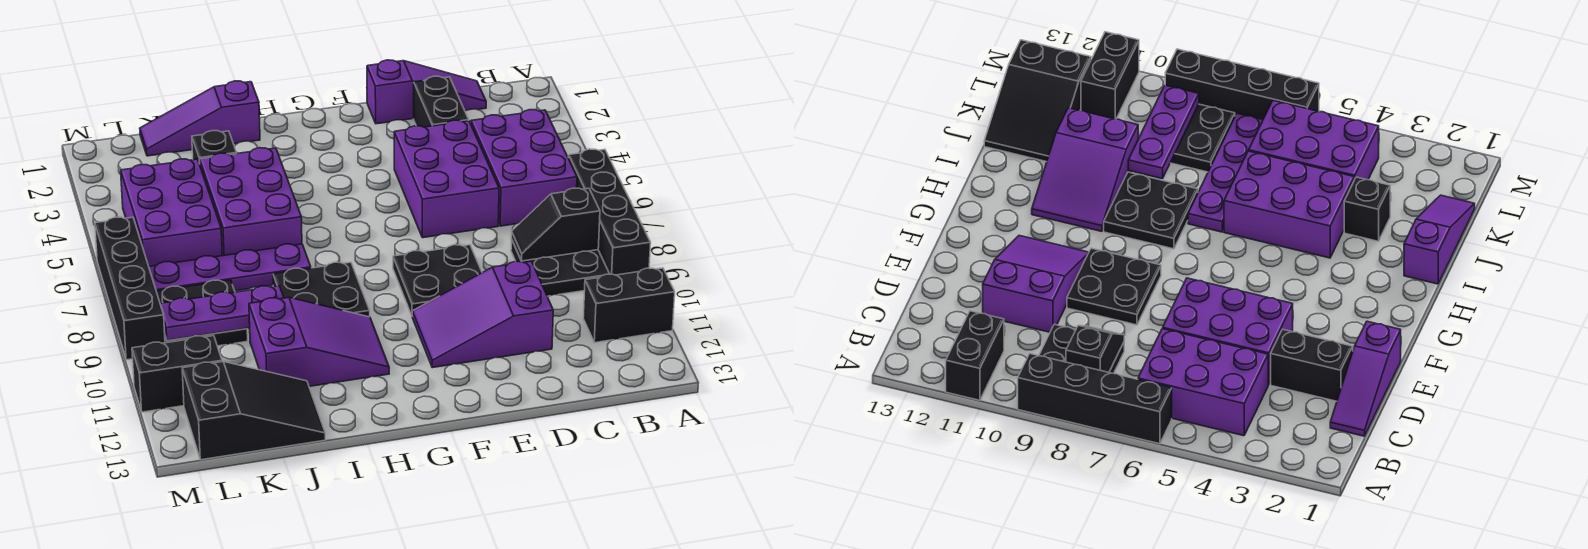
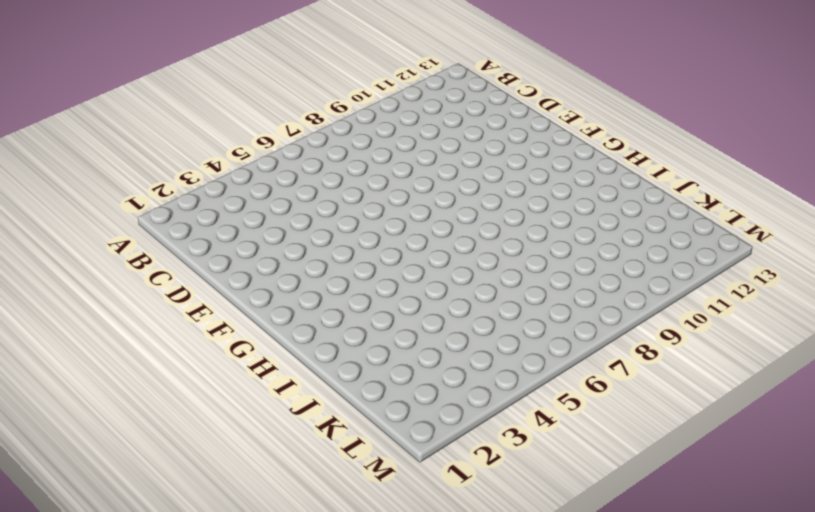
none -> black brick A6:A9 level 1
none -> black brick A11:B11 level 1
none -> purple brick B4:C6 level 1

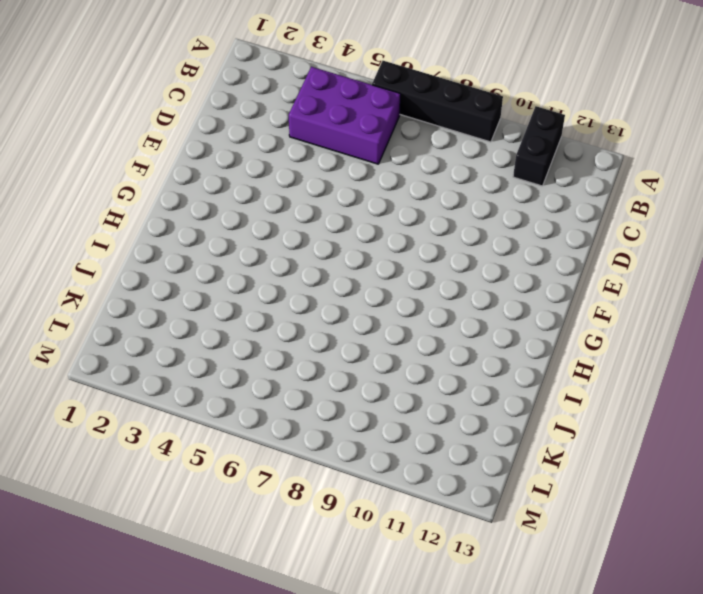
none -> black plate B8:C9 level 1
none -> purple slope C1:E1 level 1 top E
none -> black brick D2:D3 level 1

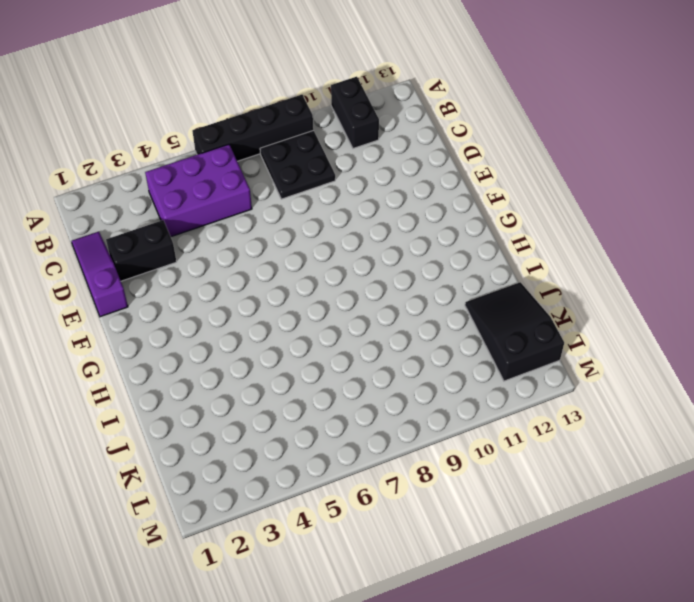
none -> purple brick D4:E6 level 1
none -> purple slope D10:F11 level 1 top D
none -> black plate E8:F9 level 1

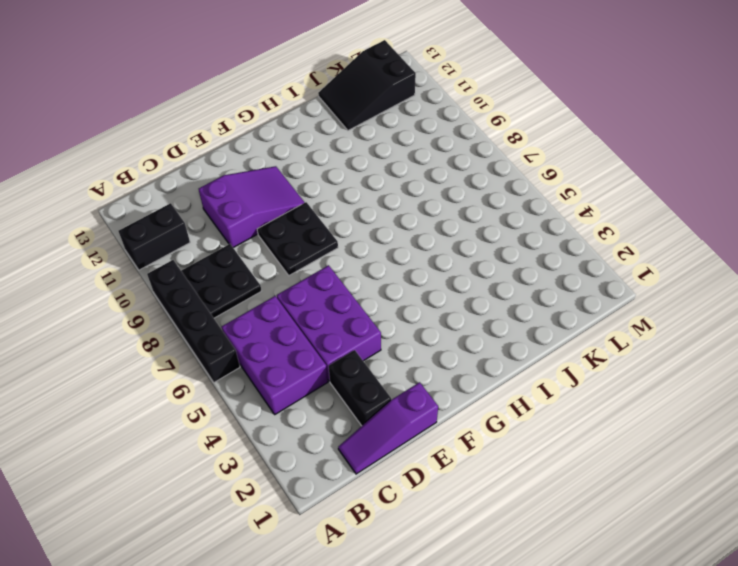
none -> black plate H8:I9 level 1
none -> purple slope H10:J11 level 1 top J
none -> purple slope I1:K1 level 1 top I

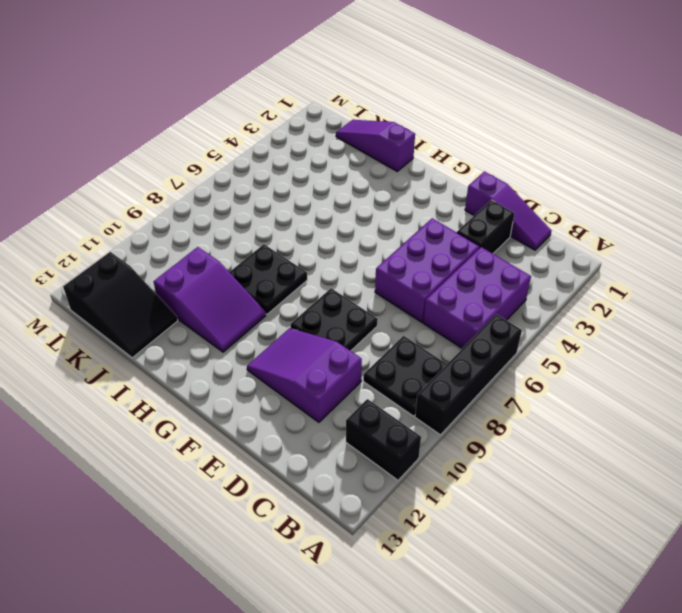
none -> purple brick I4:J6 level 1
none -> purple plate I7:L7 level 1
none -> black brick J3 level 1

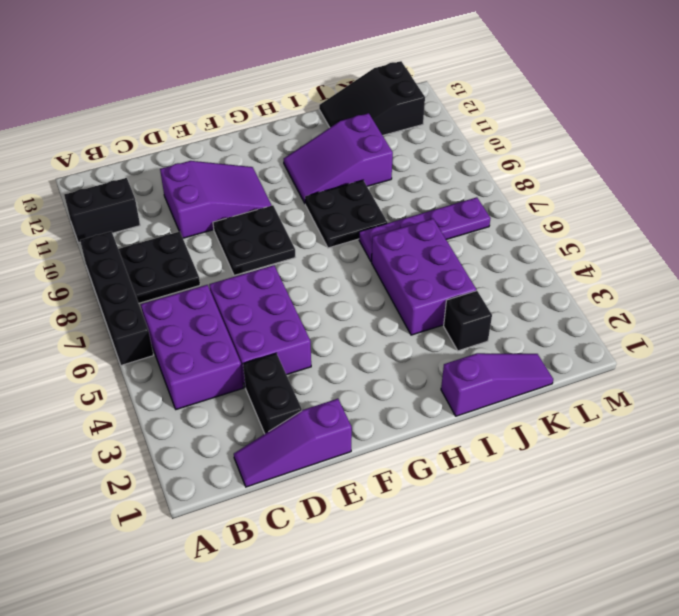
none -> purple brick K4:L6 level 1
none -> black plate K8:L9 level 1
none -> black brick L11:M11 level 1

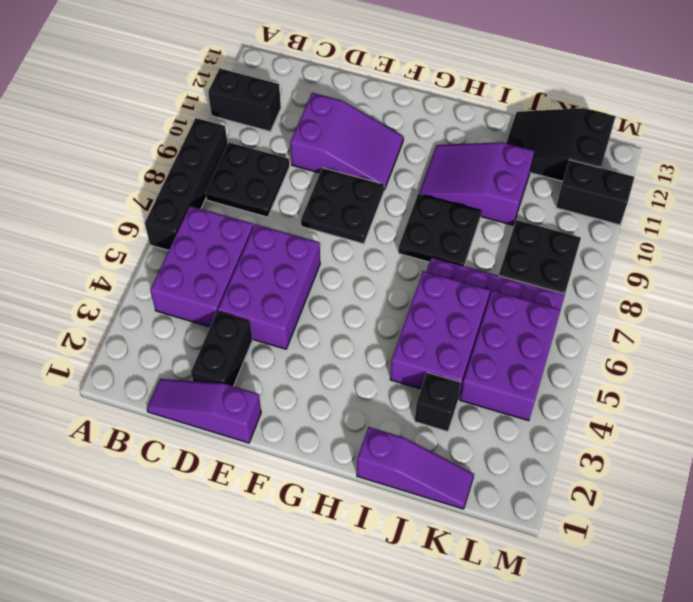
none -> black brick M6:M9 level 1
none -> black slope B8:C8 level 2 top B
none -> purple plate J9:L9 level 2

